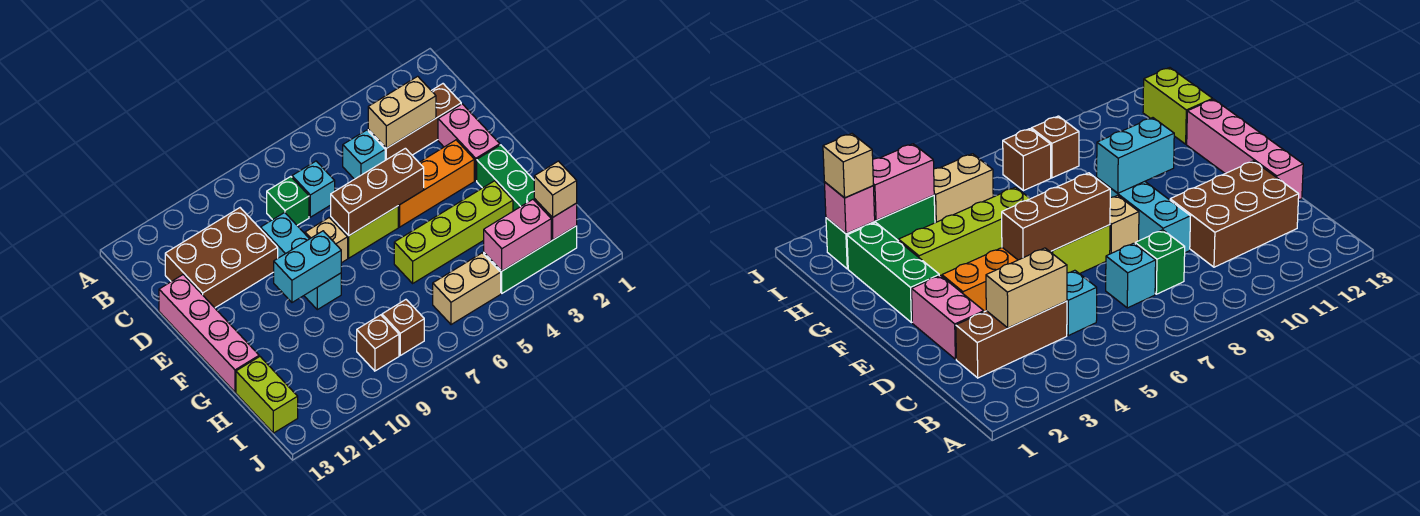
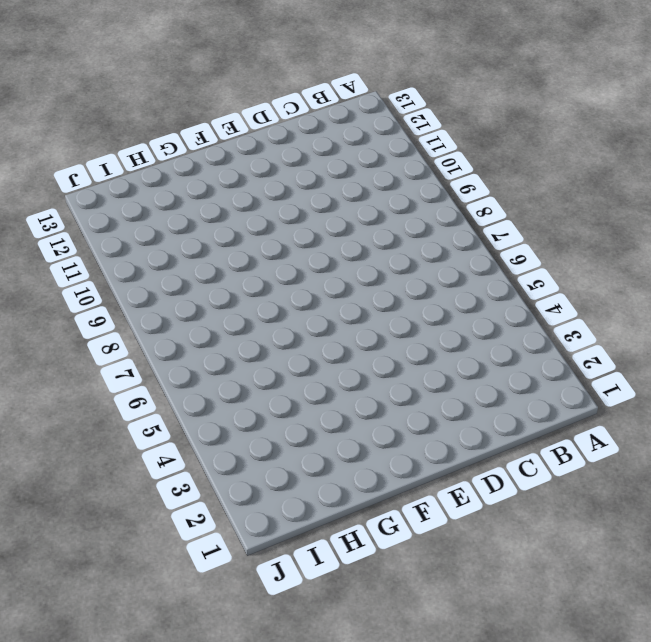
none -> brown brick C2:C4 level 1
none -> cyan brick C5 level 1
none -> cyan brick C7 level 1

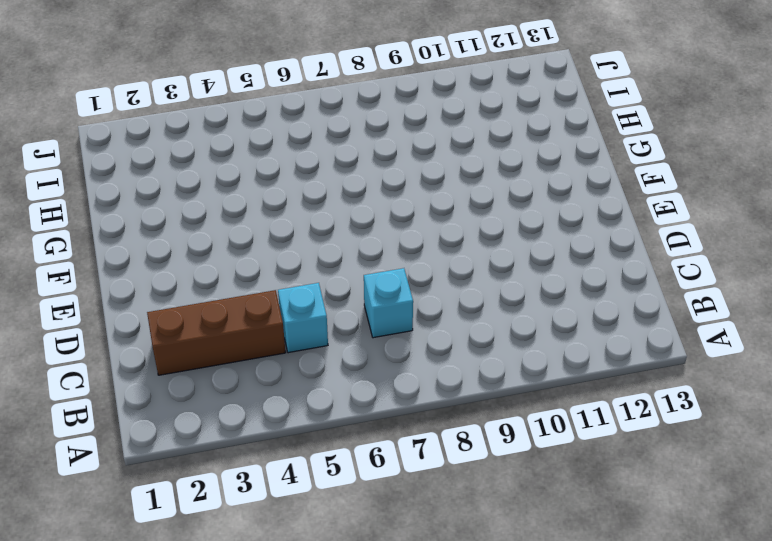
none -> green brick C8 level 1
none -> brown brick C10:D12 level 1
none -> pink brick D2:E2 level 1

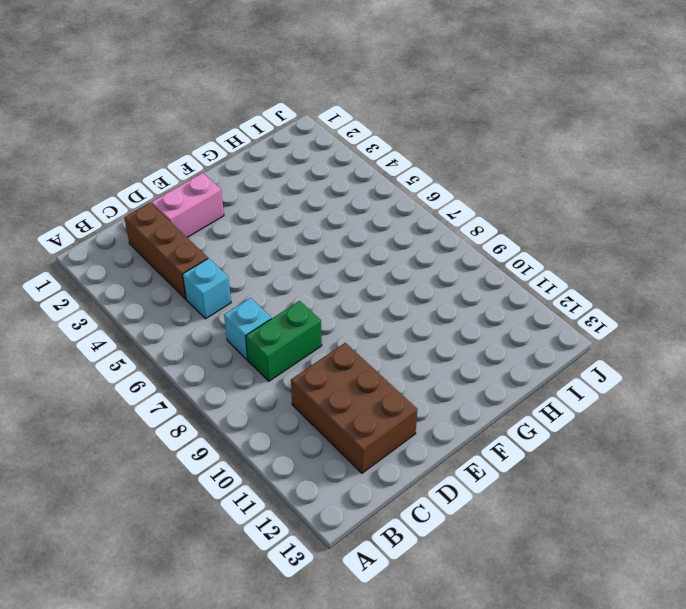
green brick C8:D8 level 1 -> green brick C8 level 1
none -> cyan brick D9:F9 level 1
none -> pink brick D13:G13 level 1
none -> orange brick E3:E5 level 1

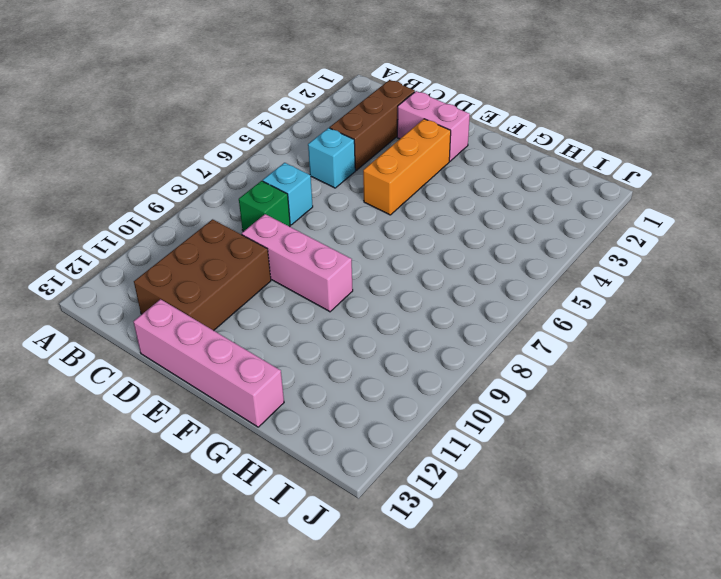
pink brick D9:F9 level 1 -> cyan brick D9:F9 level 1
none -> lime brick E6:E7 level 1
none -> tan brick E8 level 1
none -> green brick F2:H2 level 1

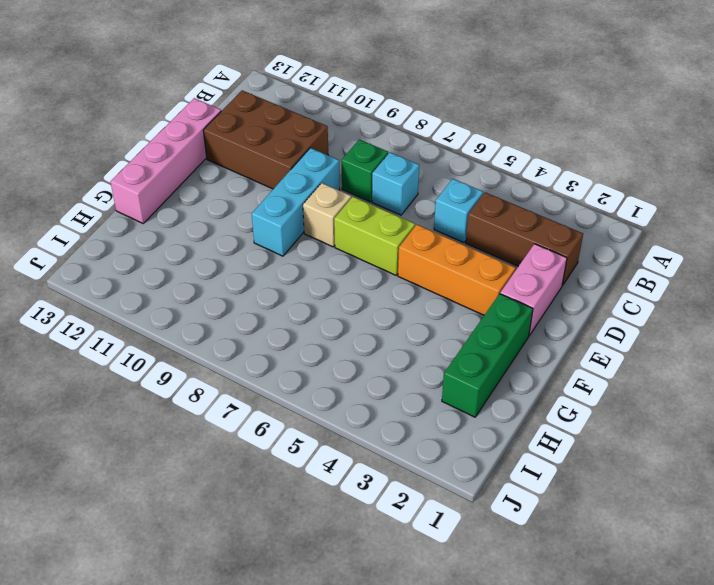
none -> lime brick G3:G6 level 1
none -> lime brick H13:I13 level 1
none -> green brick I2:I4 level 1

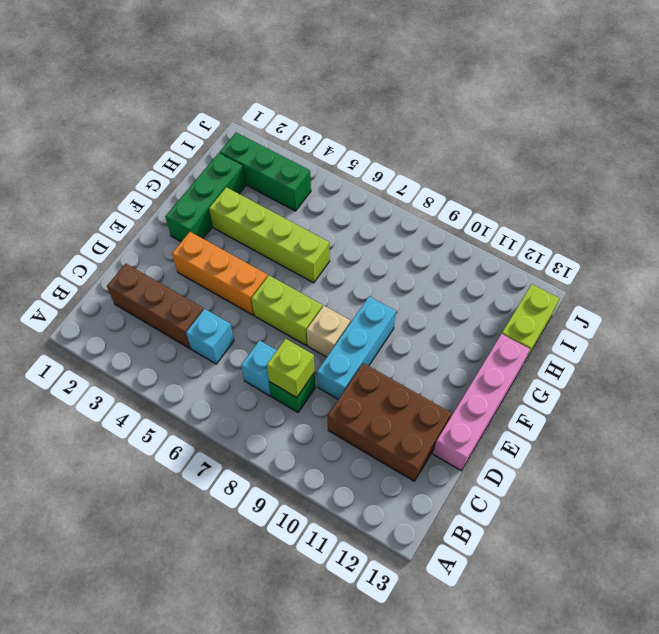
lime brick C8 level 2 -> none
none -> pink brick D2:E2 level 1
none -> tan brick I5:I6 level 1
none -> brown brick I8 level 1

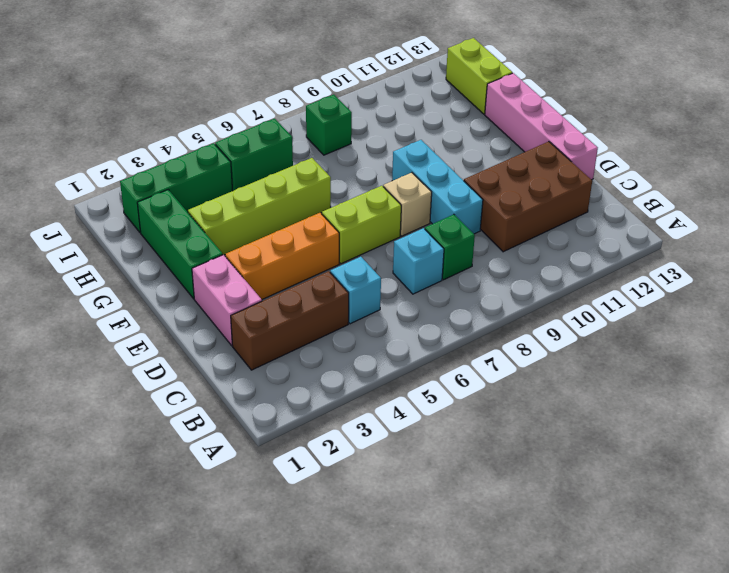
green brick I5:I6 level 1 -> tan brick I5:I6 level 1
green brick I8 level 1 -> brown brick I8 level 1
none -> brown brick I9 level 1
none -> tan brick C3:C4 level 2
none -> brown brick E5:E7 level 2

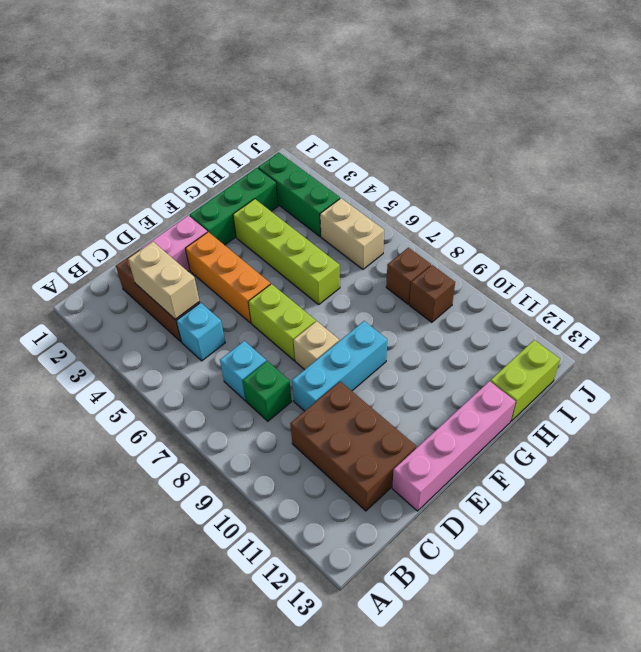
none -> brown brick E5:E7 level 2
none -> cyan brick F9:F10 level 2
none -> pink brick I2 level 2

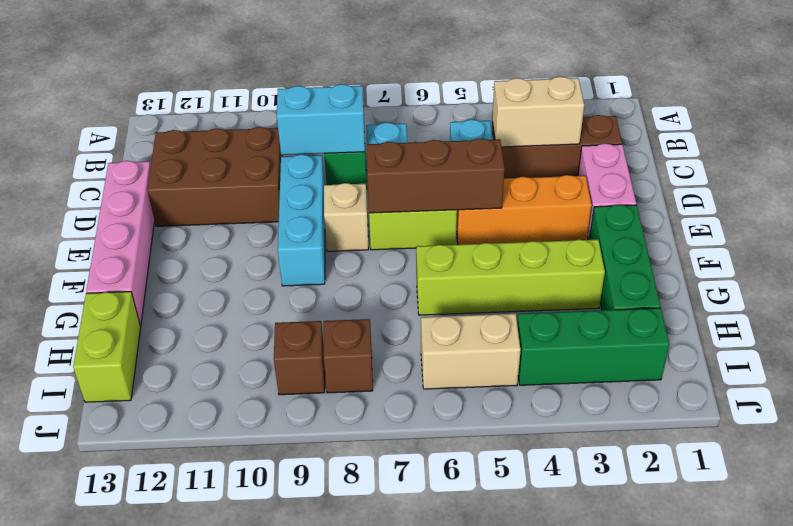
cyan brick C8:C9 level 2 -> cyan brick F9:F10 level 2
none -> pink brick I2 level 2
none -> pink brick I3:I4 level 2
none -> tan brick I2 level 3

